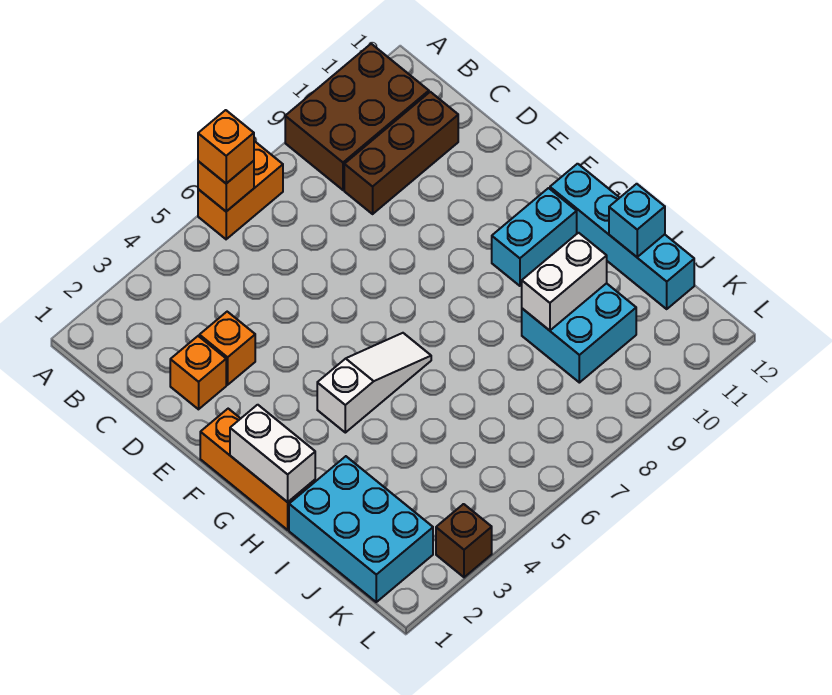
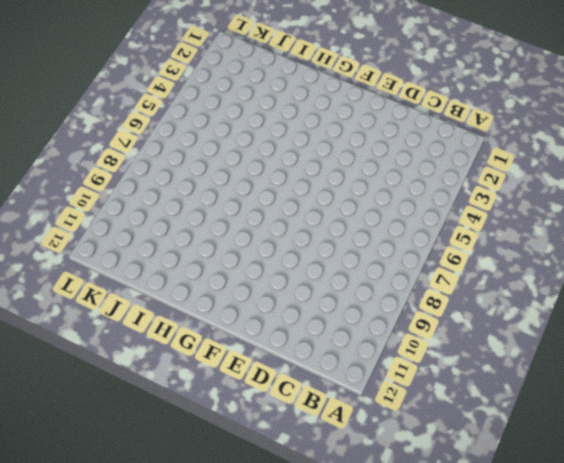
none -> orange brick A6:A7 level 1
none -> brown brick A9:B11 level 1
none -> brown brick C9:C11 level 1

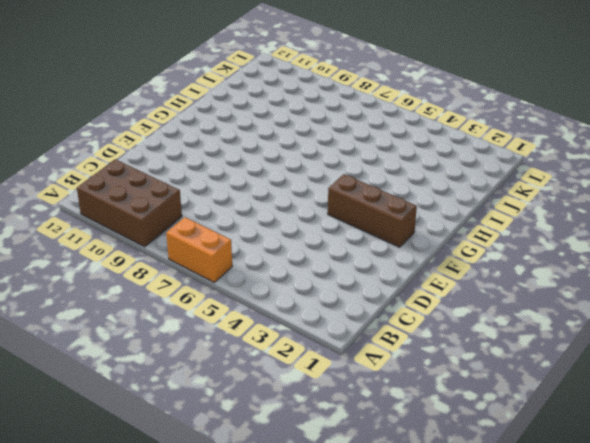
brown brick F2:F4 level 1 -> brown brick C9:C11 level 1
none -> orange brick D2 level 1
none -> orange brick D3 level 1
none -> orange brick F1:H1 level 1

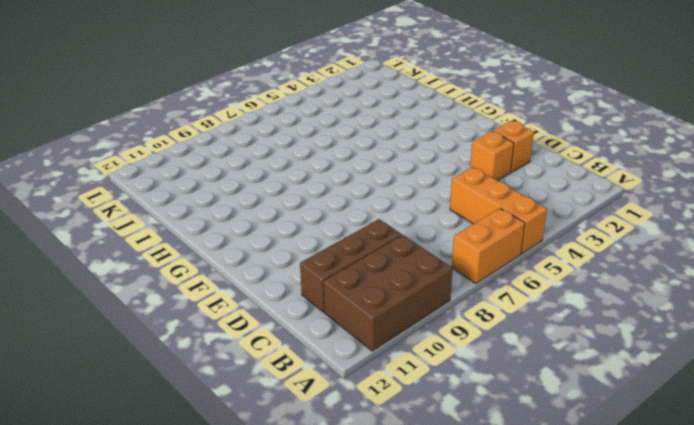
orange brick A5:C5 level 1 -> orange brick F1:H1 level 1
none -> white slope G4:G6 level 1 top 4
none -> cyan brick G10:G11 level 1
none -> cyan brick G12:J12 level 1

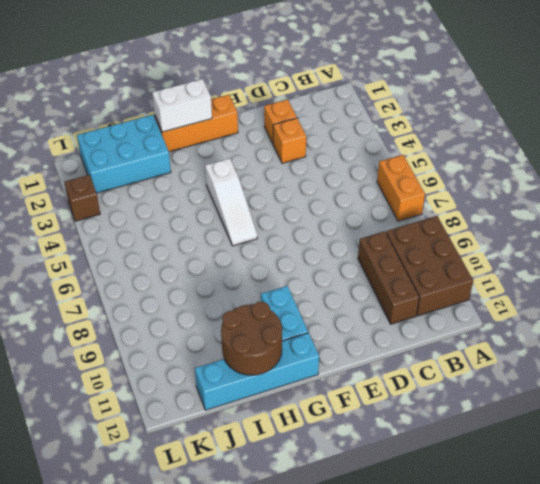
brown round brick H11:I12 level 2 -> cyan brick I12 level 2
none -> cyan brick I9:J10 level 1
none -> orange brick A6 level 2
none -> white brick I9:I10 level 2

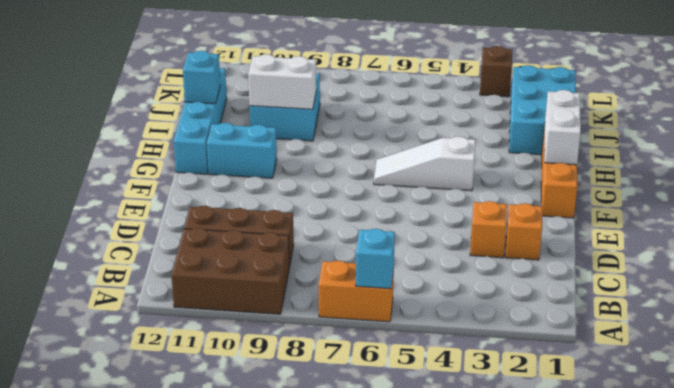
cyan brick A6 level 2 -> orange brick A6 level 2
none -> orange brick A6 level 3

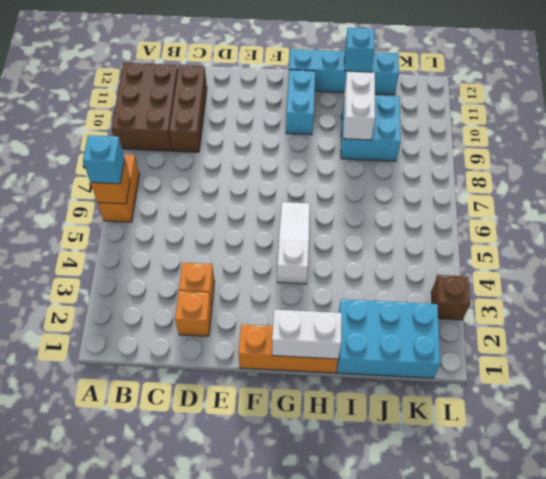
cyan brick A6 level 3 -> orange brick A6 level 3

